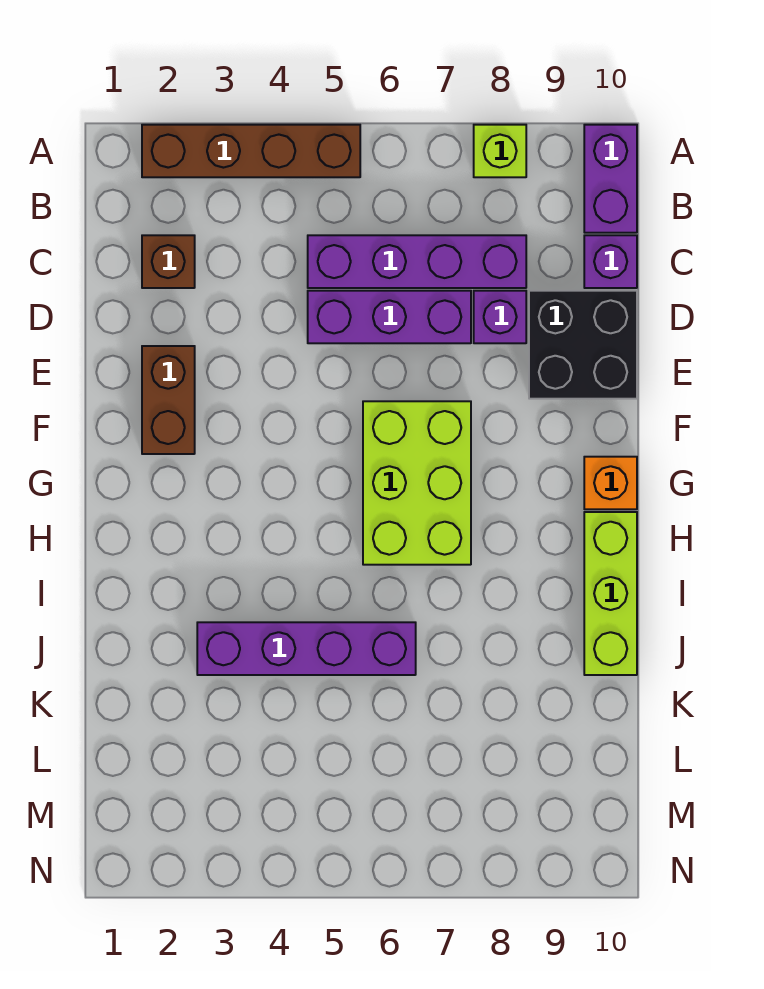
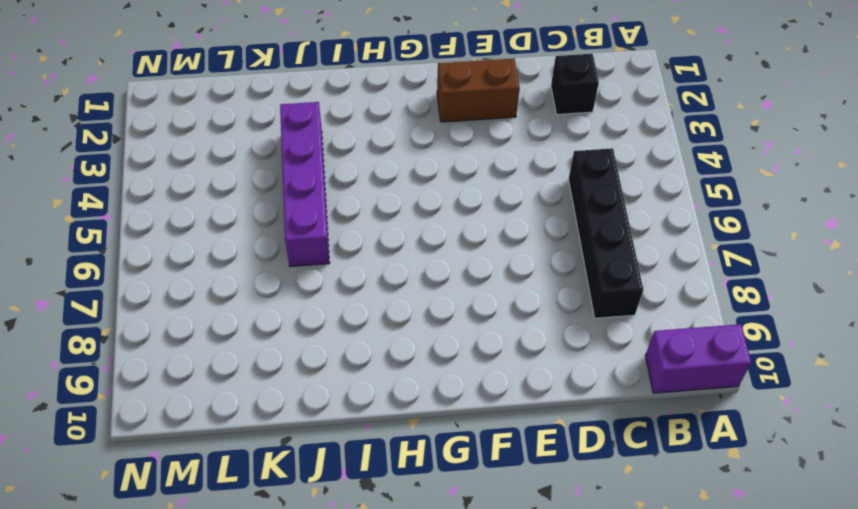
black brick C2 level 1 -> brown brick C2 level 1
black brick C5:C8 level 1 -> purple brick C5:C8 level 1
none -> brown brick A2:A5 level 1
none -> lime brick A8 level 1
none -> purple brick C10 level 1

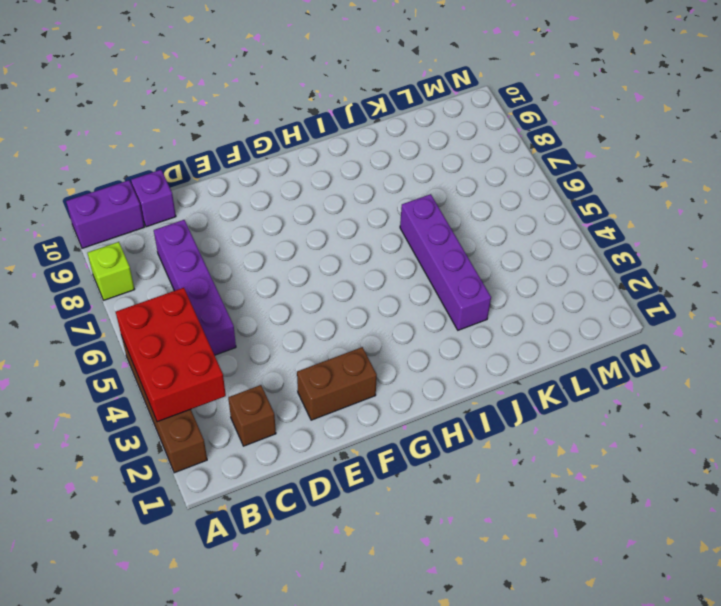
red brick A3:B5 level 2 -> none
none -> purple brick D5:D7 level 1
none -> purple brick D8 level 1
none -> black brick D9:E10 level 1

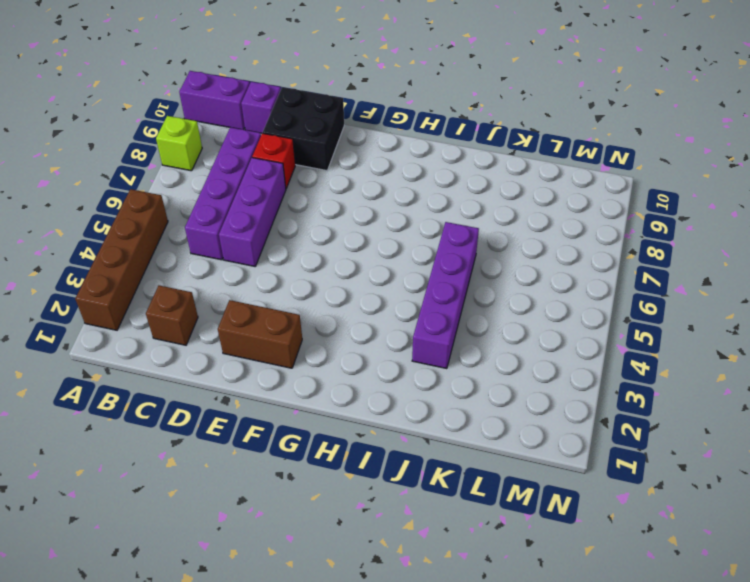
red brick D8 level 1 -> purple brick D8 level 1
none -> lime brick F6:H7 level 1
none -> orange brick G10 level 1
none -> lime brick H10:J10 level 1

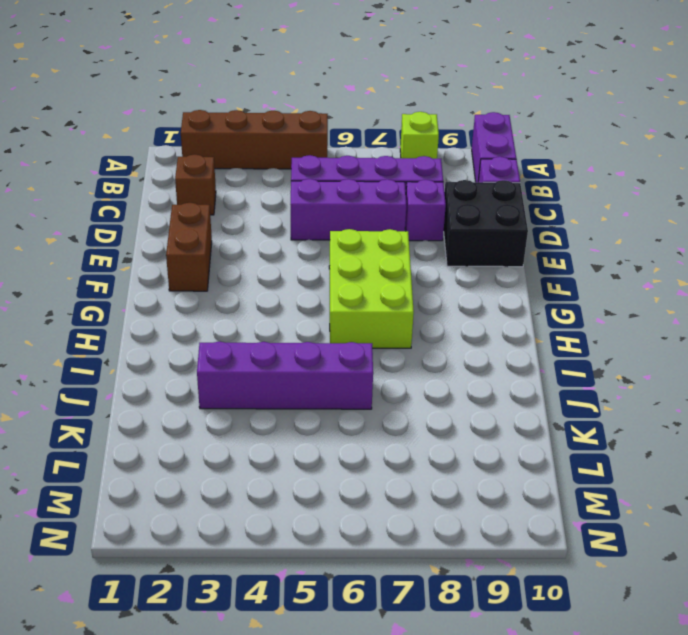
none -> orange brick G10 level 1
none -> lime brick H10:J10 level 1

